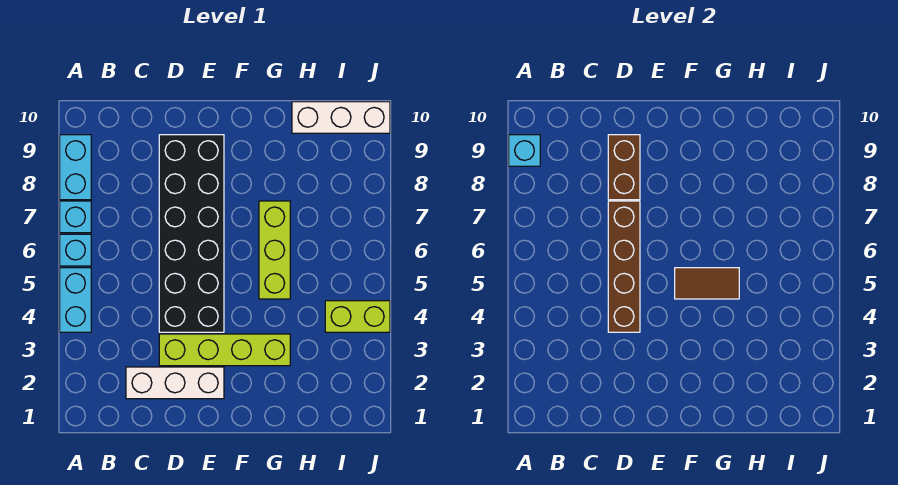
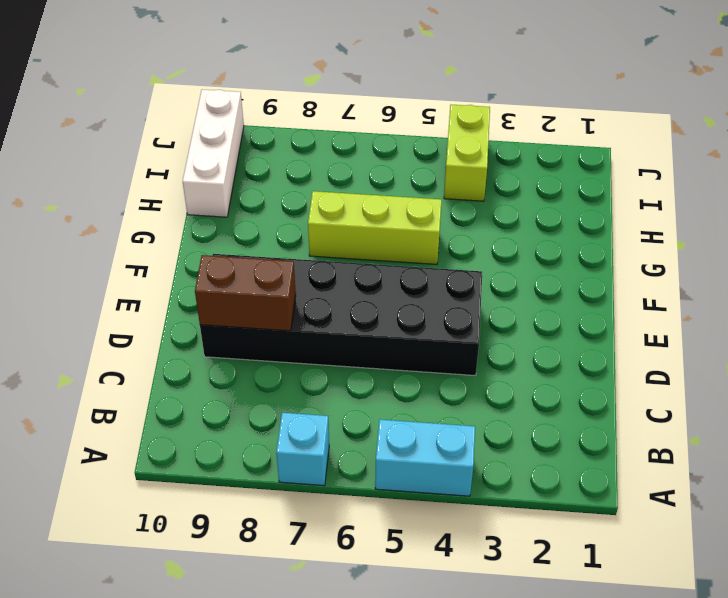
none -> cyan brick A6 level 1
none -> cyan brick A8:A9 level 1
none -> white brick C2:E2 level 1

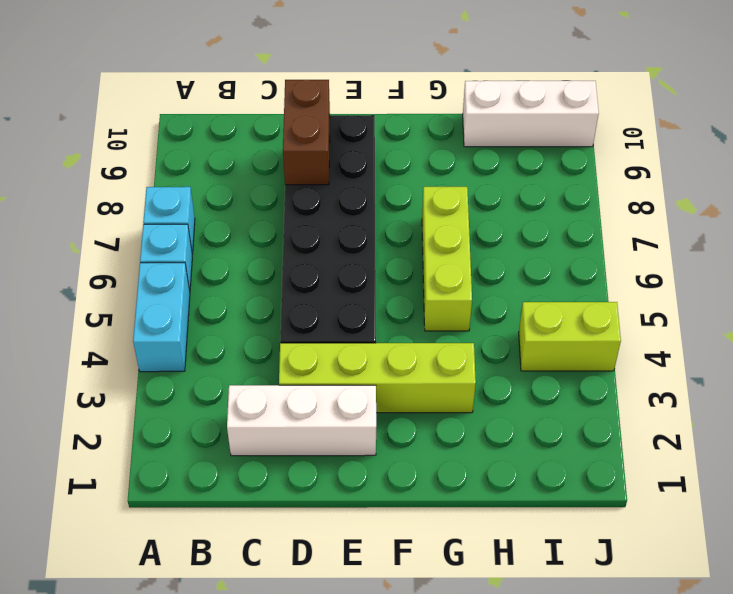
none -> cyan brick A8:A9 level 1
none -> cyan brick A9 level 2
none -> brown brick D4:D7 level 2

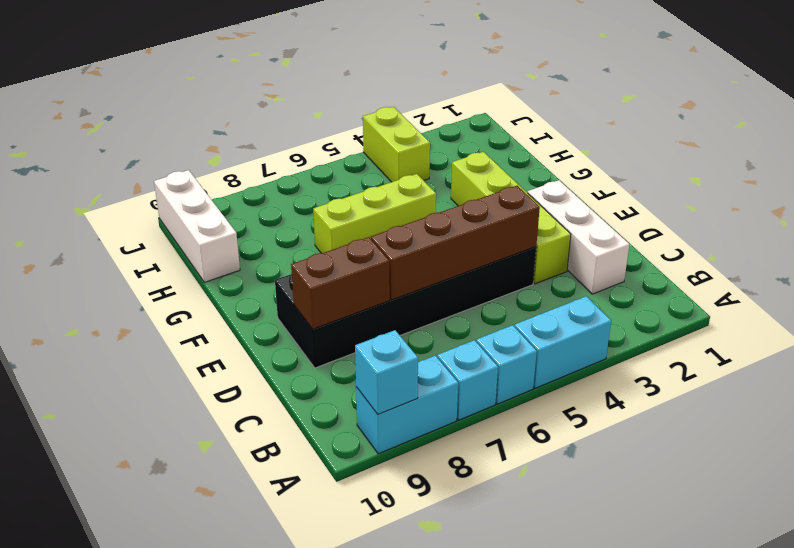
none -> brown tile F5:G5 level 2

